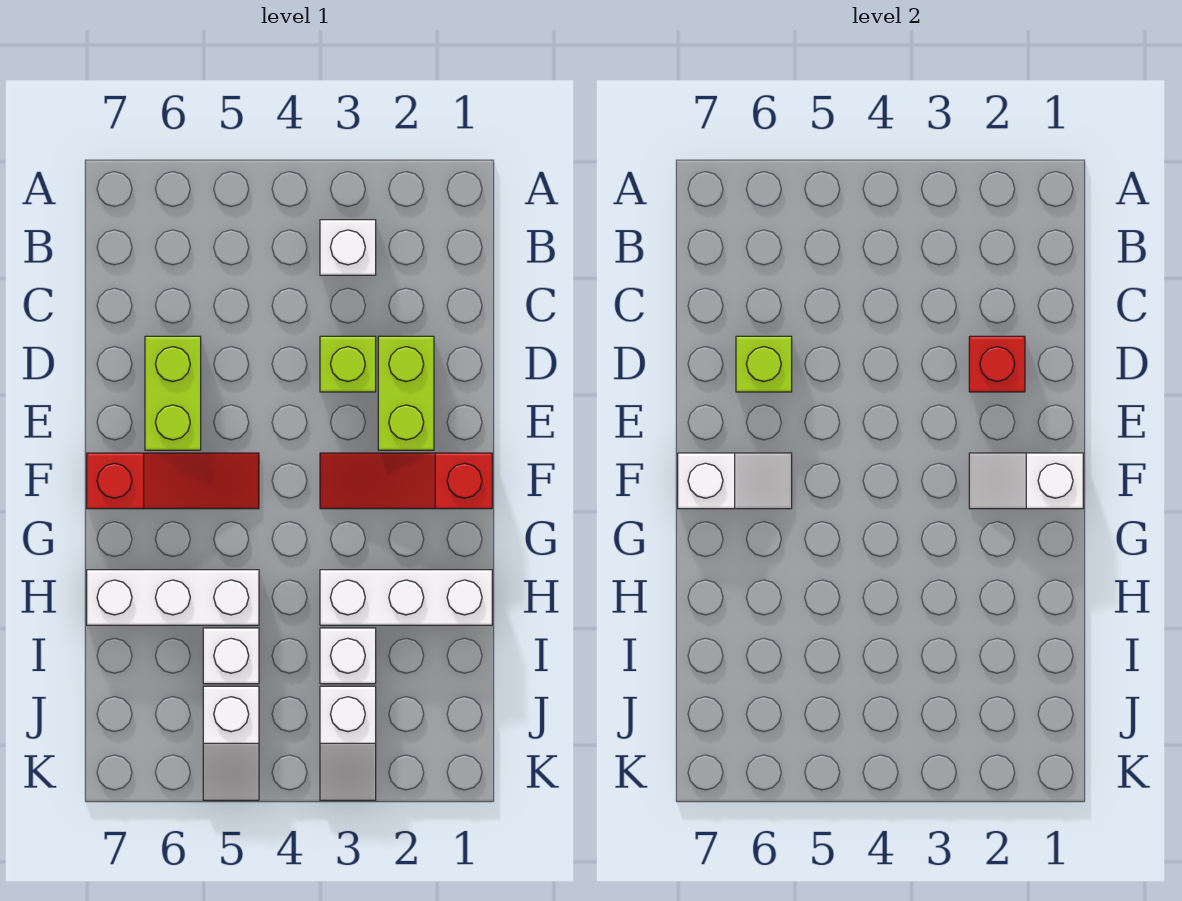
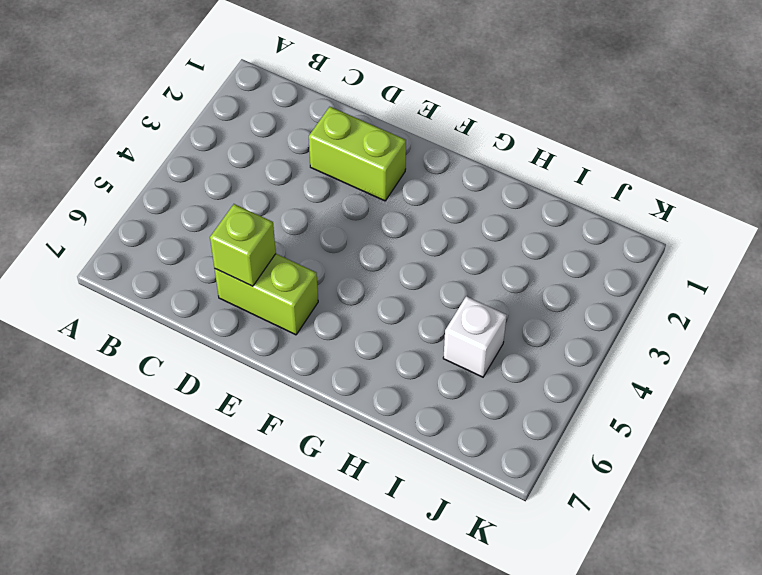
none -> white brick B3 level 1
none -> lime brick D3 level 1
none -> red slope F1:F3 level 1 top 1

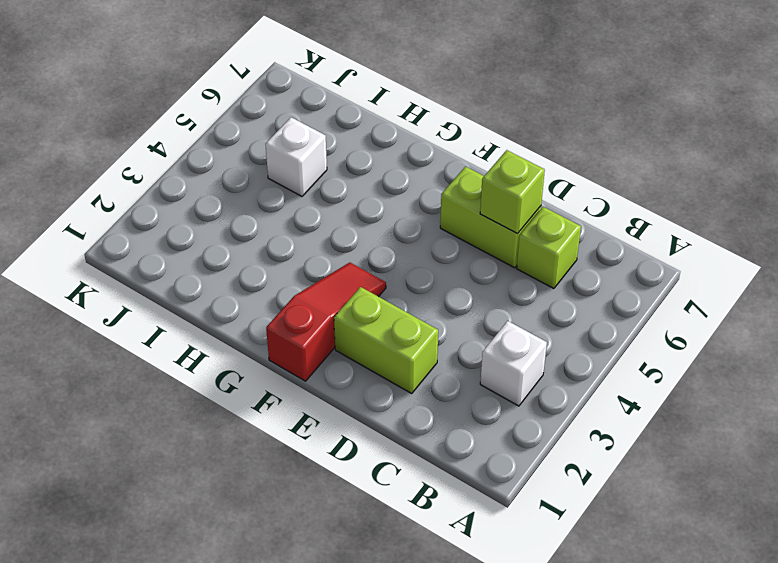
lime brick C6 level 1 -> lime brick D3 level 1
none -> red slope F5:F7 level 1 top 7
none -> white brick H1:H3 level 1
none -> white brick H5:H7 level 1

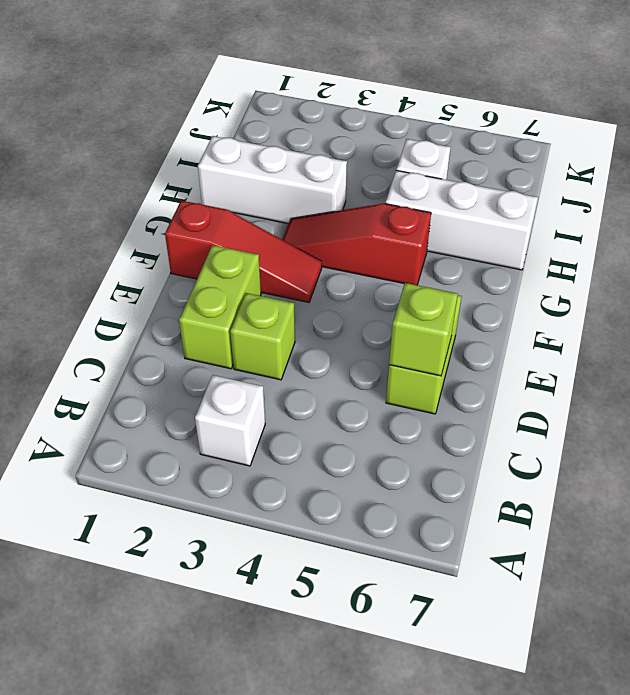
red slope G3:G5 level 1 top 5 -> red slope F5:F7 level 1 top 7
none -> white brick I3 level 1
none -> white slope J3:K3 level 1 top J
none -> white slope J5:K5 level 1 top J

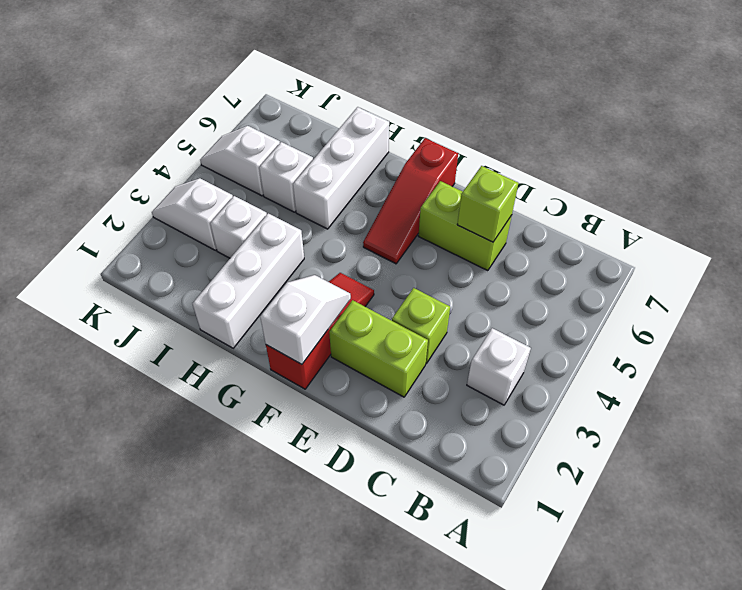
none -> red brick D2 level 2
none -> white slope F6:F7 level 2 top 7

